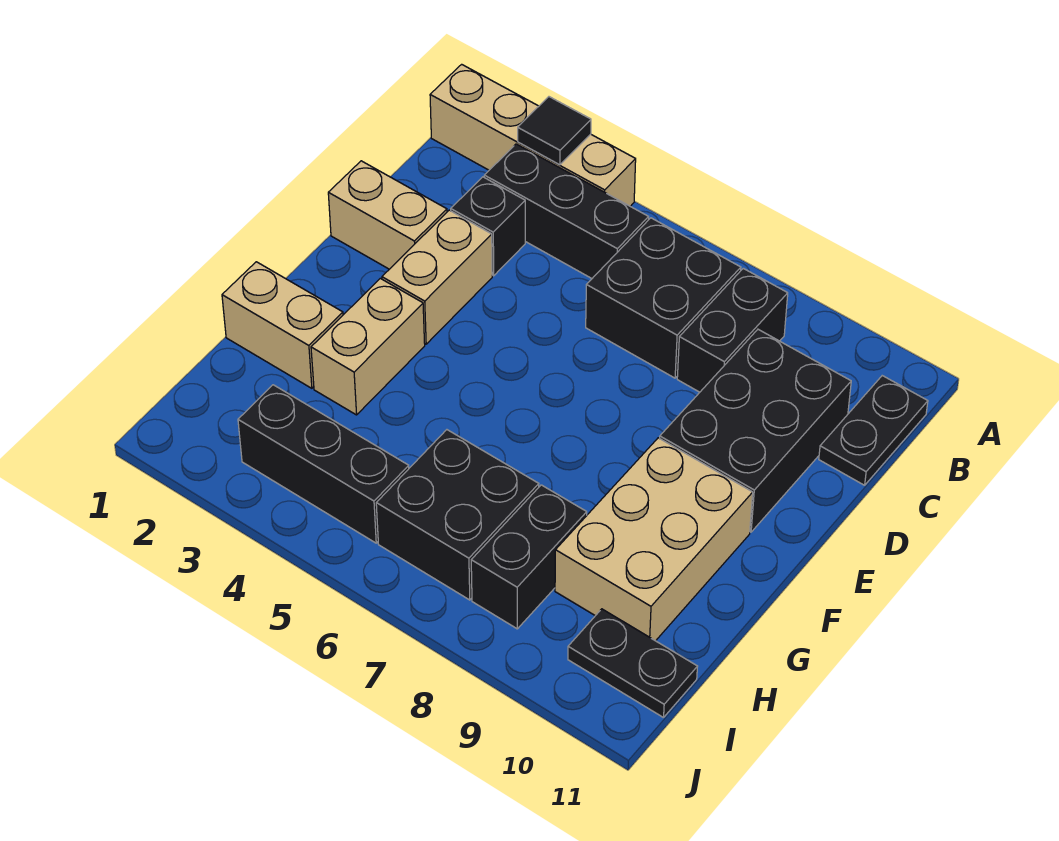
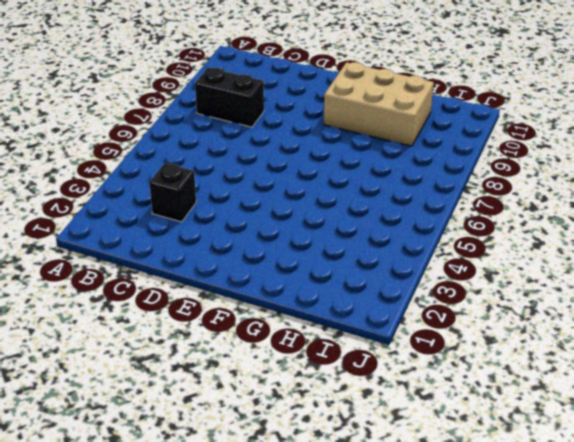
none -> tan brick A1:A4 level 1
none -> black brick B3:B5 level 1
none -> black brick B6:C7 level 1

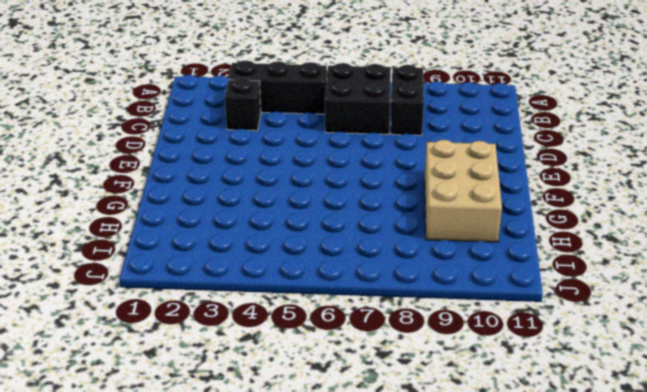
none -> tan brick A1:A4 level 1
none -> black plate B11:C11 level 1
none -> black brick C9:E10 level 1

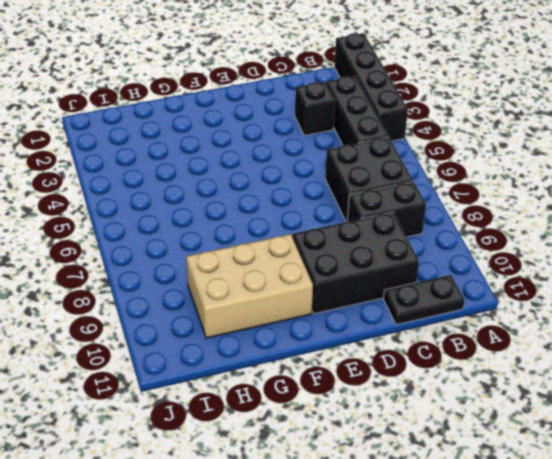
black brick A1:A4 level 1 -> tan brick A1:A4 level 1
none -> tan brick D1:D2 level 1
none -> tan brick D3:E3 level 1
none -> tan brick F3:G3 level 1

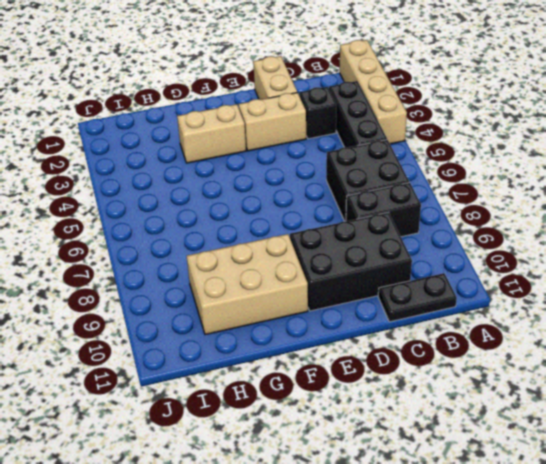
none -> tan brick G1:G2 level 1
none -> black brick H6:I7 level 1
none -> black brick H8:I8 level 1

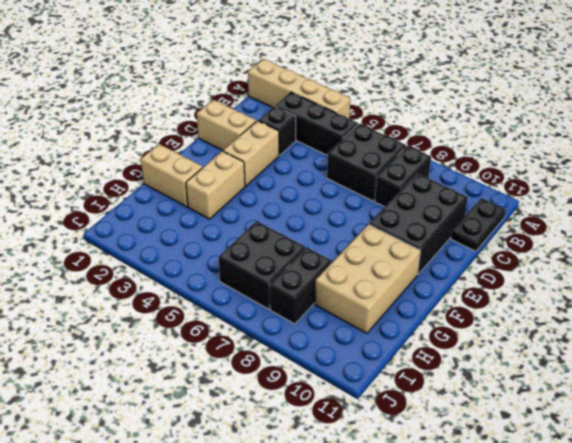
none -> black brick I3:I5 level 1
none -> black plate I10:I11 level 1
none -> black tile A3 level 2

